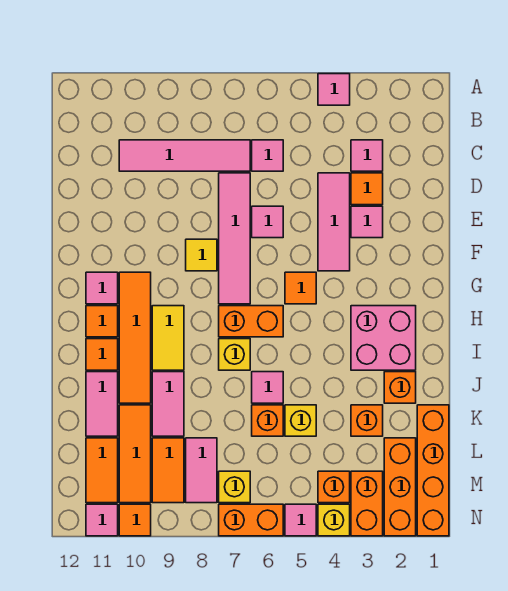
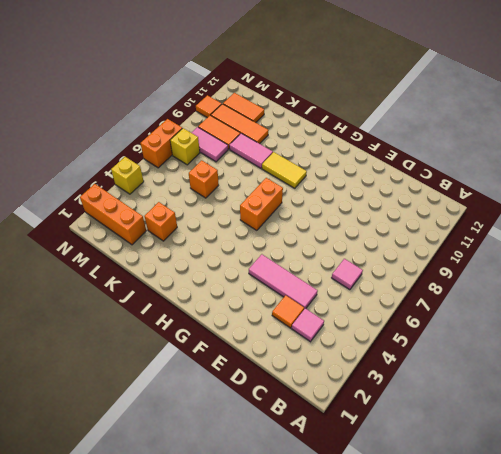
none -> pink tile A4 level 1
none -> pink tile C7:C10 level 1
none -> pink tile D7:G7 level 1
none -> pink tile E3 level 1

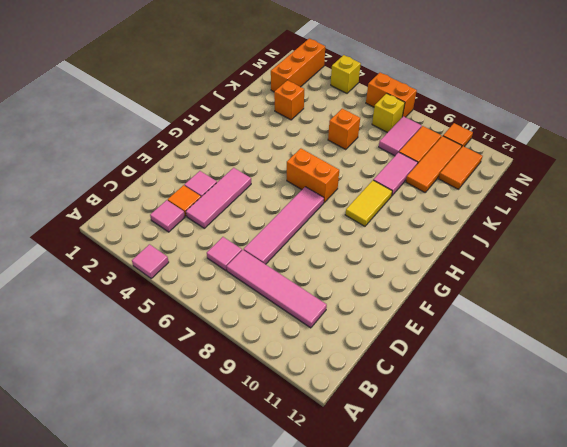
none -> pink tile E6 level 1
none -> yellow tile F8 level 1
none -> orange tile G5 level 1
none -> orange tile G10:J10 level 1

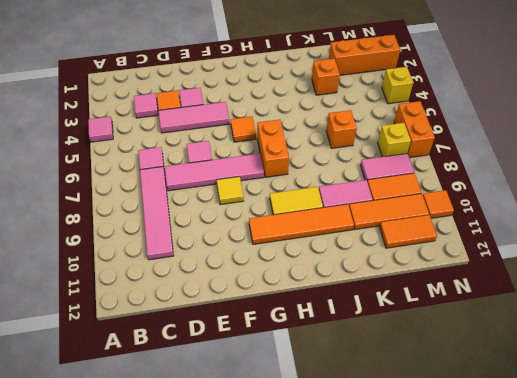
none -> pink tile G11 level 1
none -> pink brick H2:I3 level 1
none -> orange tile H11 level 1
none -> yellow brick I7 level 1

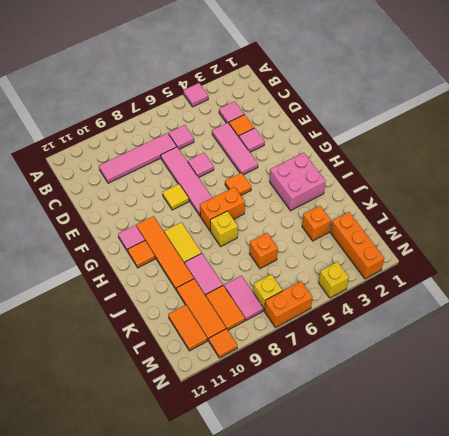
none -> orange tile I11 level 1
none -> orange brick J2 level 1
none -> pink tile J6 level 1
none -> pink tile J11:K11 level 1

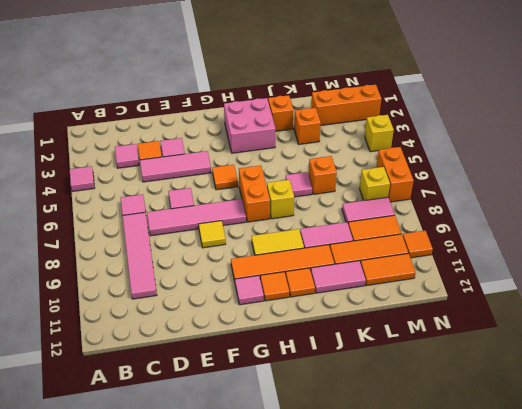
none -> orange brick K1:N1 level 1
none -> yellow brick K5 level 1
none -> orange brick M3:N3 level 1
none -> orange brick M4 level 1

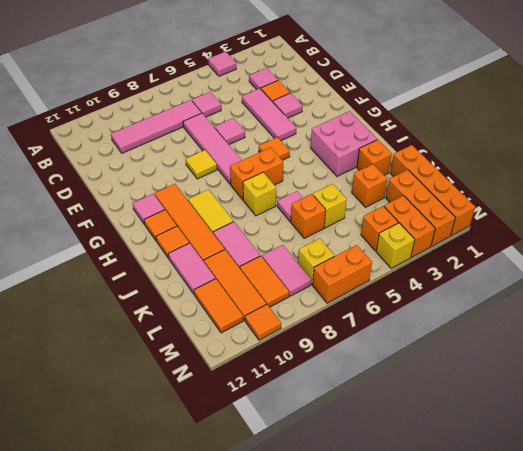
none -> pink tile N5 level 1
none -> pink tile N11 level 1

